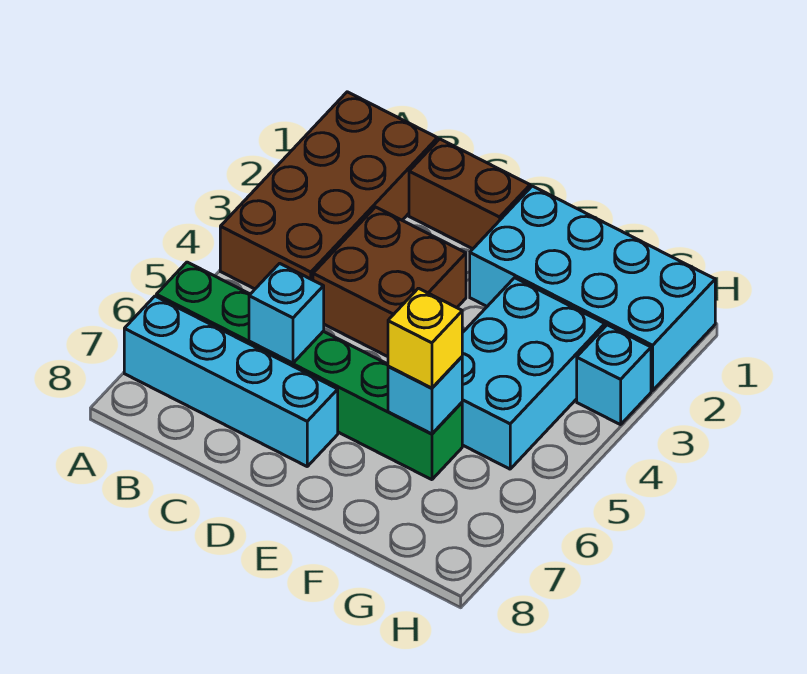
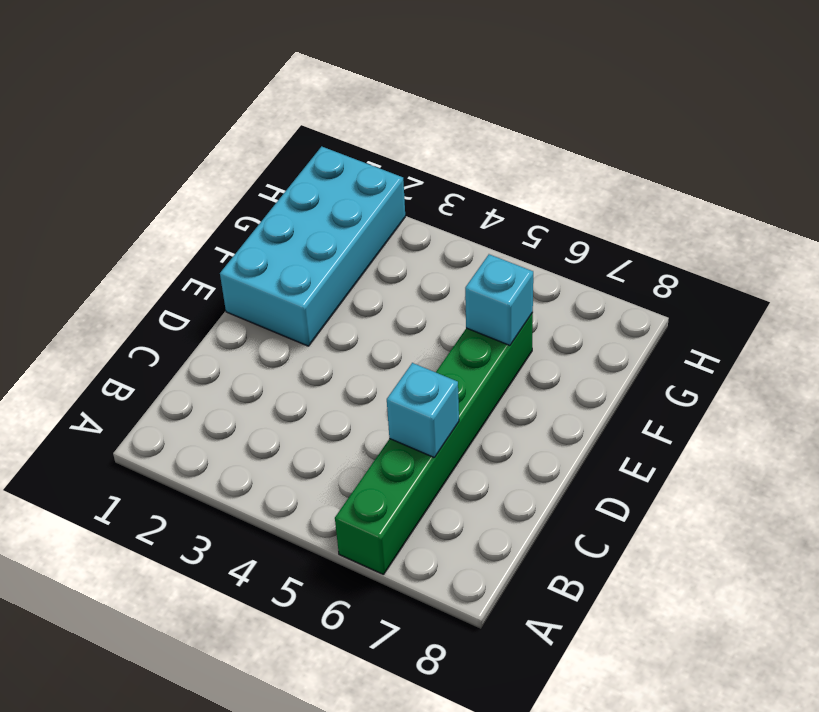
none -> brown brick A1:B4 level 1
none -> cyan brick A7:D7 level 1

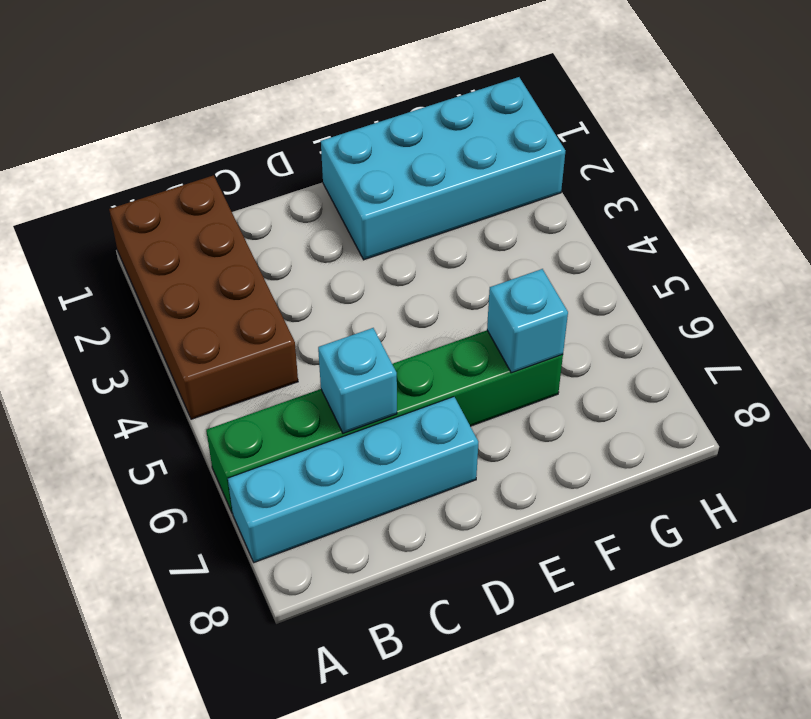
none -> brown brick C1:D1 level 1
none -> brown brick C3:D4 level 1

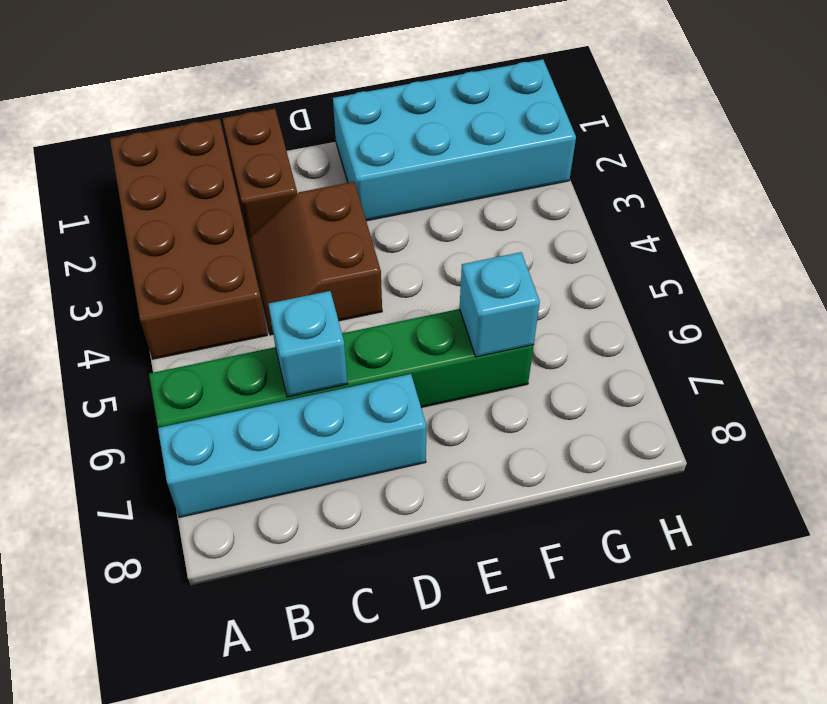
brown brick C1:C2 level 1 -> brown brick C1:D1 level 1
brown slope C3:D4 level 1 top D -> brown brick C3:D4 level 1
none -> cyan brick F3:G5 level 1
none -> cyan brick H3 level 1

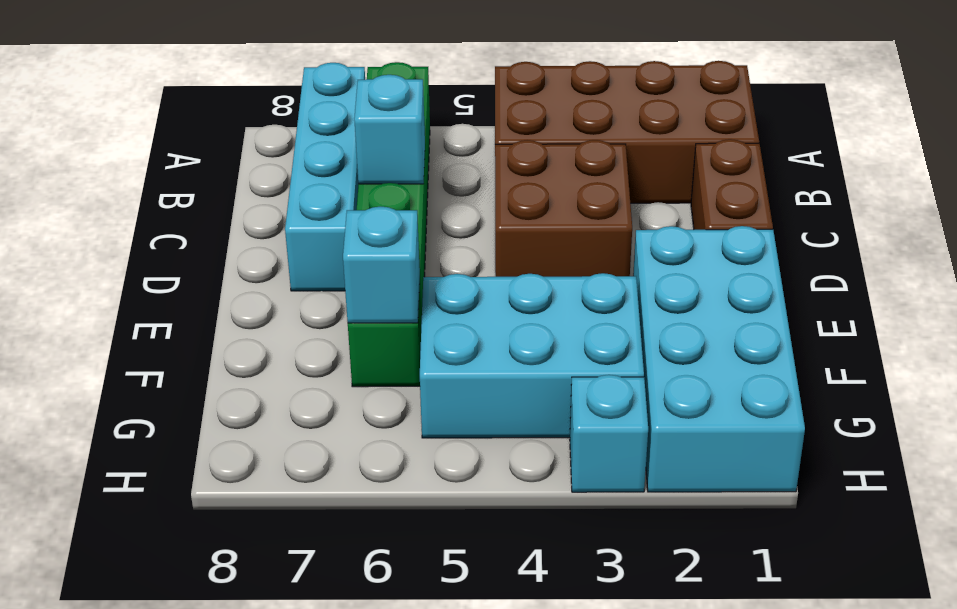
none -> yellow brick F6 level 3

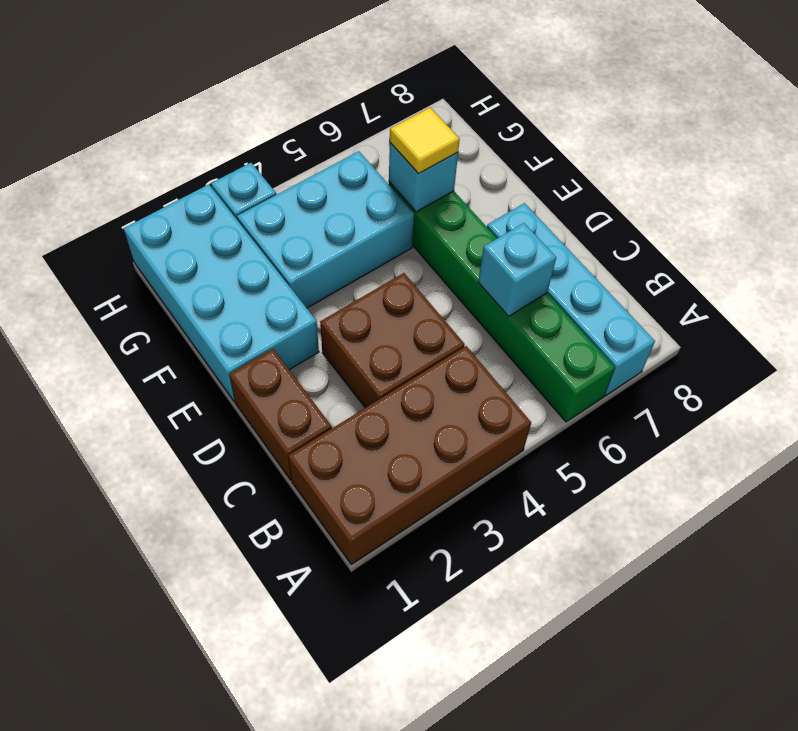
yellow tile F6 level 3 -> yellow brick F6 level 3

